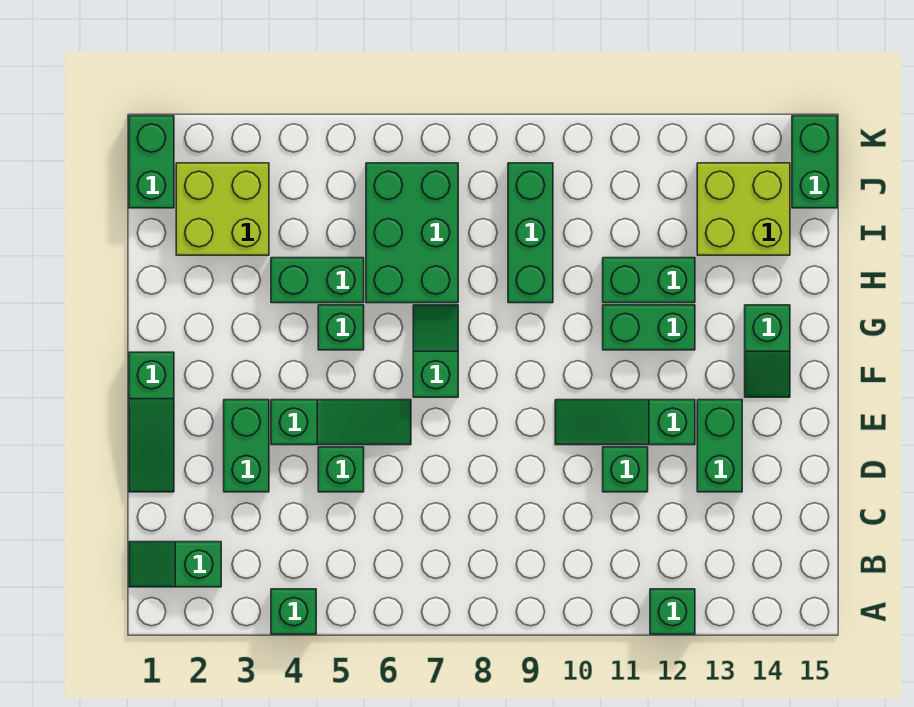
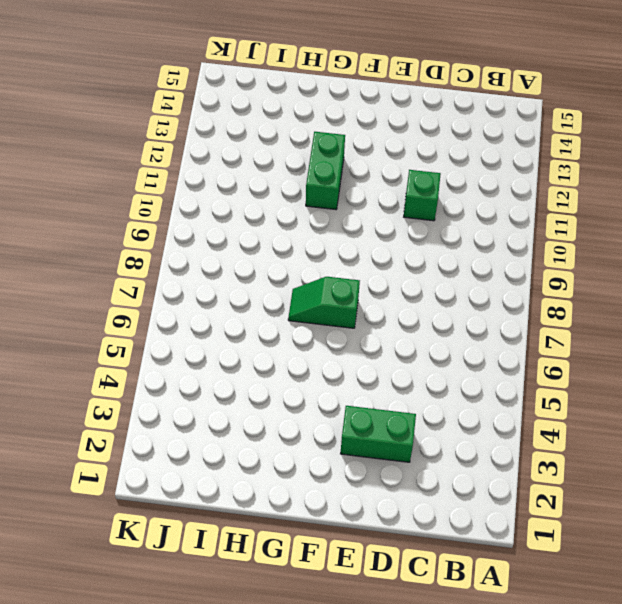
none -> green brick A4 level 1
none -> green brick A12 level 1
none -> green slope B1:B2 level 1 top 2

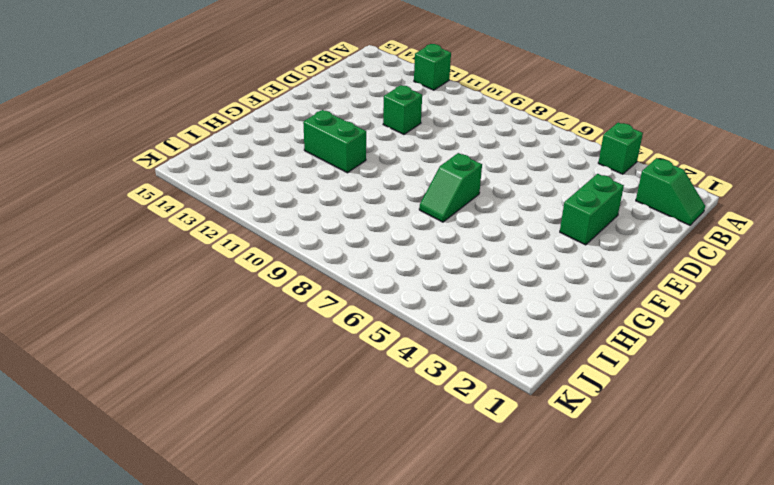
none -> green slope D1:F1 level 1 top F
none -> green brick D5 level 1
none -> green brick D13:E13 level 1

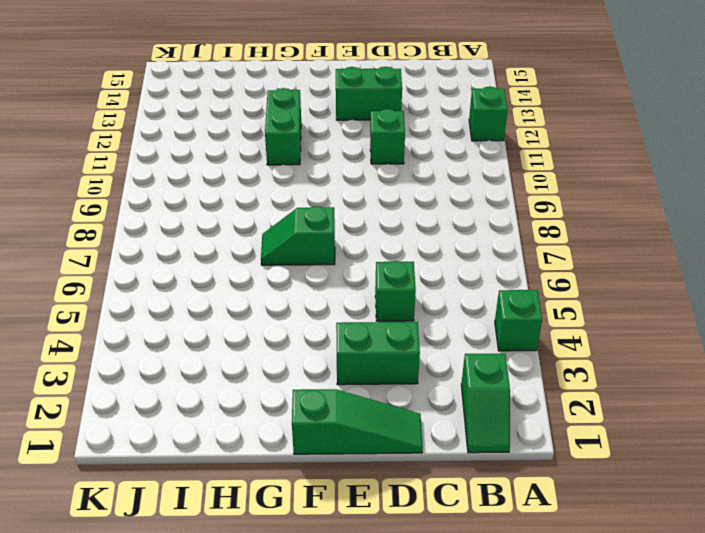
none -> green slope E4:E6 level 1 top 4
none -> green slope E10:E12 level 1 top 12
none -> green slope F14:G14 level 1 top G

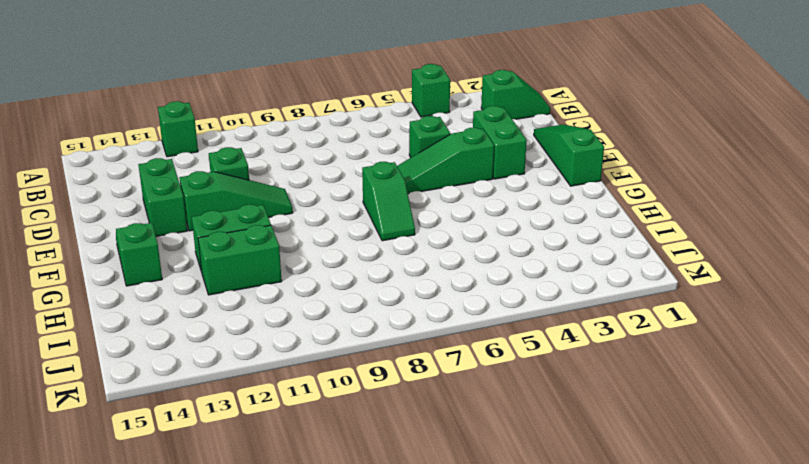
none -> green brick G5 level 1
none -> green brick H4:H5 level 1
none -> green brick H6:J7 level 1

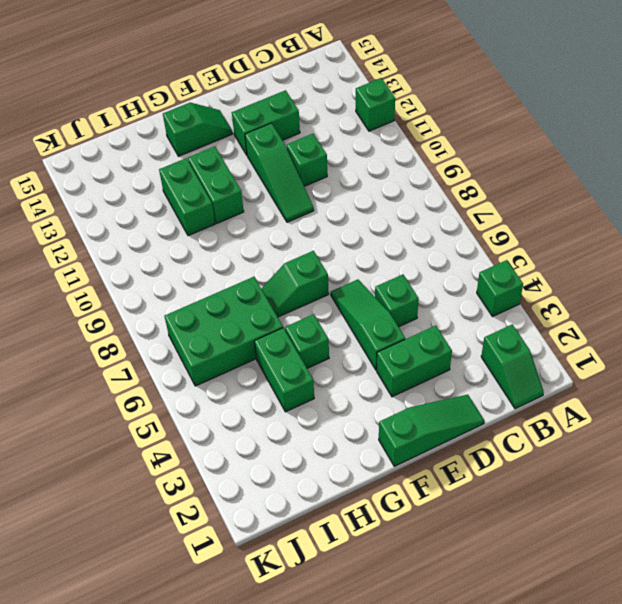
none -> green brick H9:J9 level 1
none -> lime brick I2:J3 level 1
none -> lime brick I13:J14 level 1

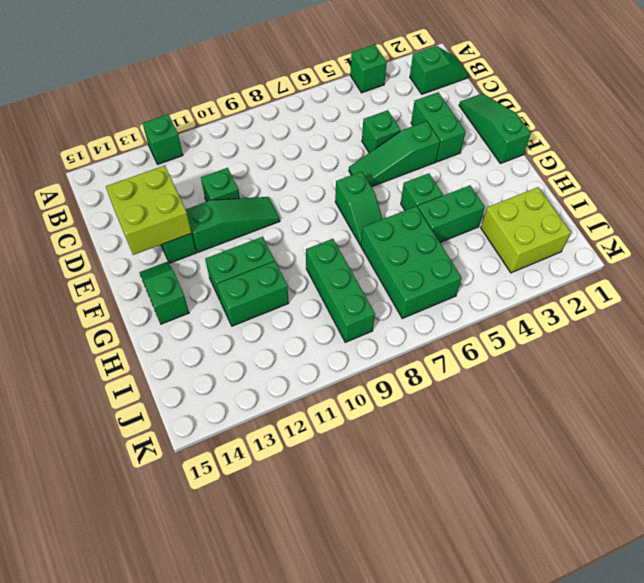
lime brick D13:E14 level 2 -> lime brick I13:J14 level 1
none -> green brick J1:K1 level 1
none -> green brick J15:K15 level 1

